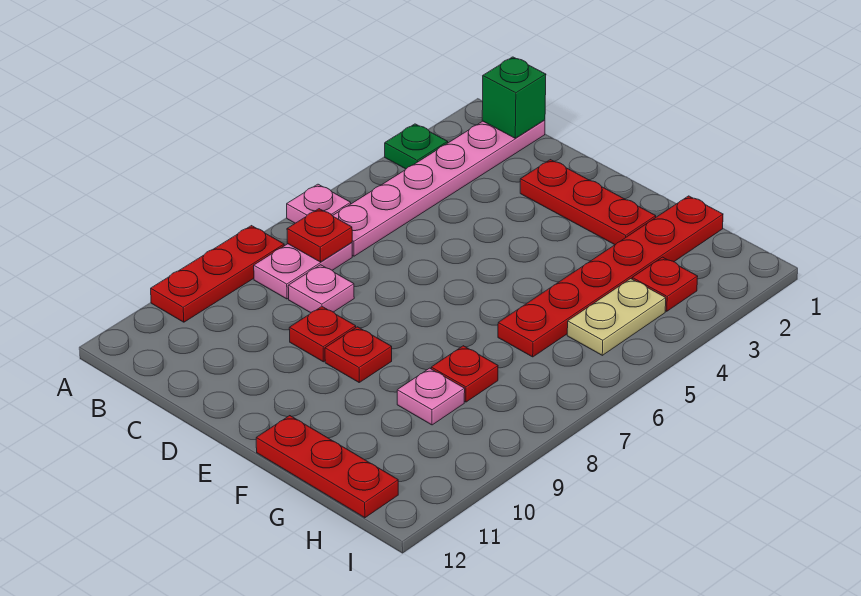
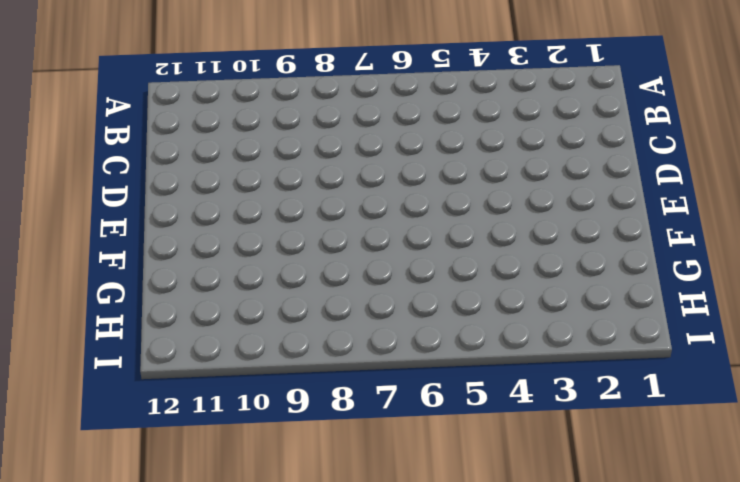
none -> green plate A3 level 1
none -> pink plate A6 level 1
none -> red plate A8:A10 level 1

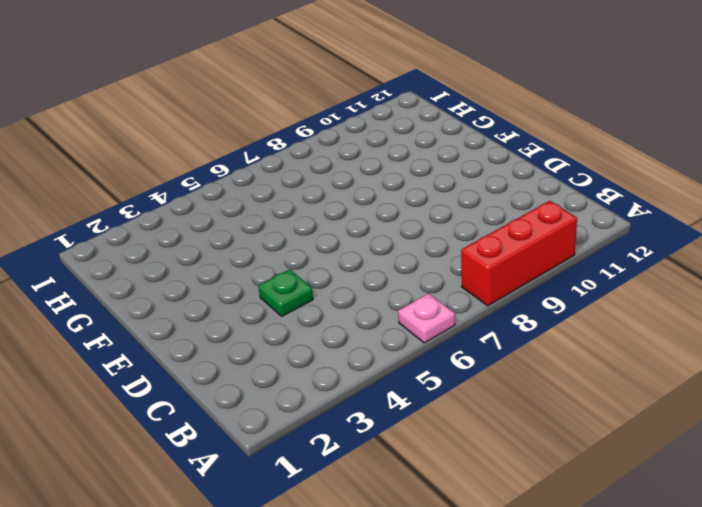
red brick A8:A10 level 1 -> red plate A8:A10 level 1
green plate D4 level 1 -> green plate A3 level 1
none -> pink plate B1:B6 level 1
none -> pink plate B7:B8 level 1
none -> pink plate C8 level 1

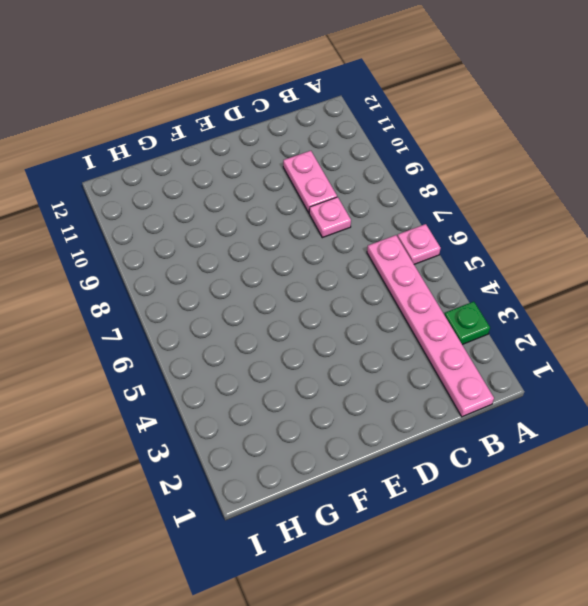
pink plate C9:C10 level 1 -> pink plate B7:B8 level 1
none -> red plate A8:A10 level 1
none -> red plate D2:F2 level 1
none -> red plate D9 level 1

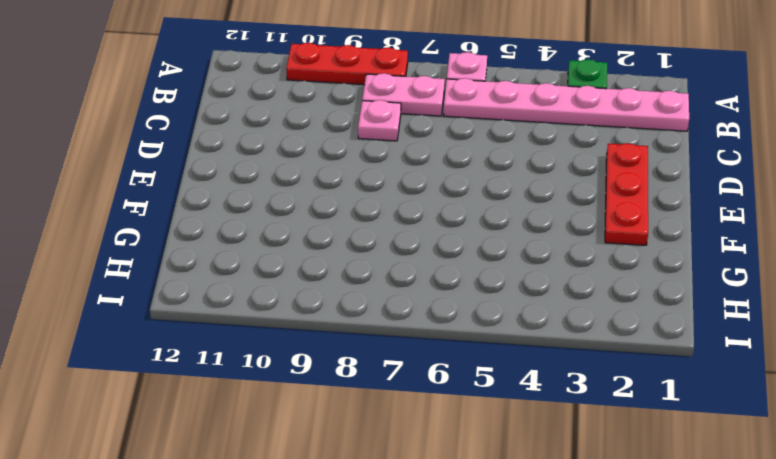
none -> red plate D9 level 1
none -> red plate E9 level 1
none -> red plate F12:H12 level 1

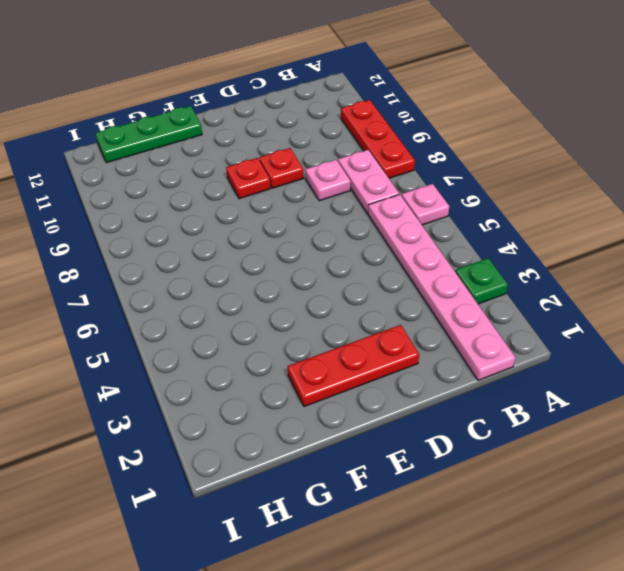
green plate F12:H12 level 1 -> red plate F12:H12 level 1
none -> red plate G1:G6 level 1
none -> red plate G8 level 1
none -> pink plate G9 level 1

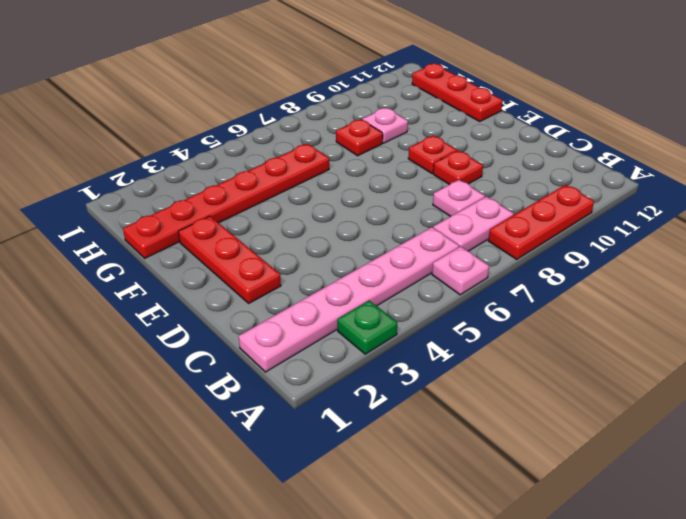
none -> red plate H3 level 1
none -> tan plate H4:H5 level 1
none -> green brick B1 level 2

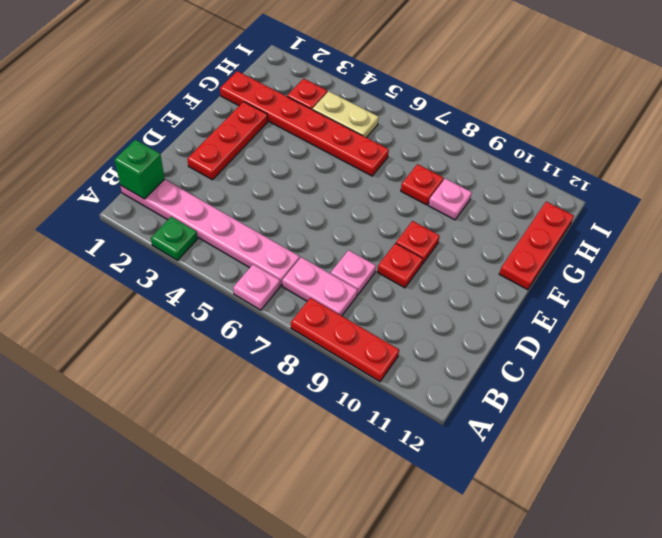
none -> red plate B7 level 2

